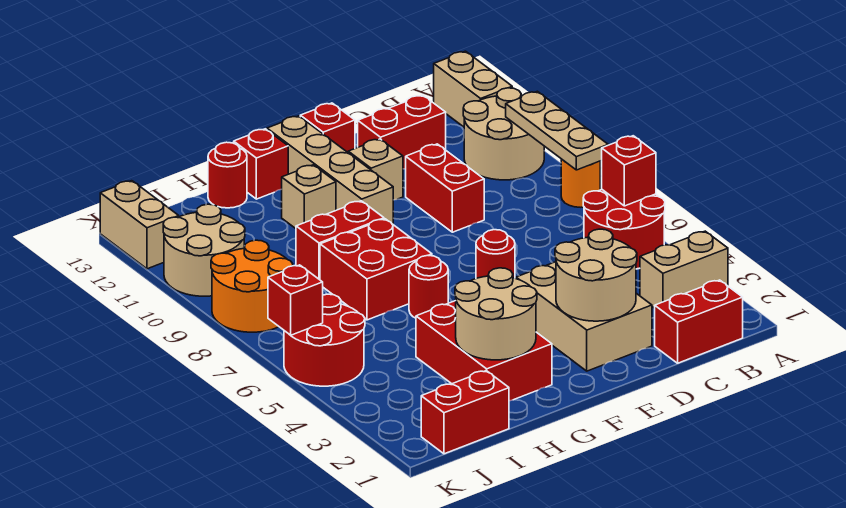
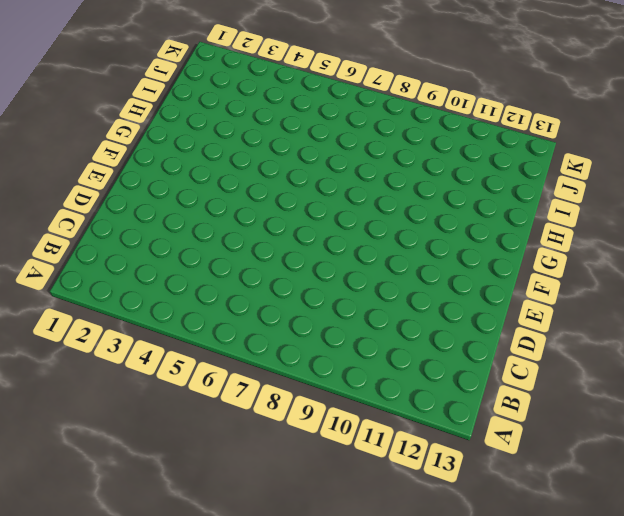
none -> tan brick A3:B3 level 1
none -> red round brick A5:B6 level 1
none -> orange round brick A8 level 1
none -> tan round brick A10:B11 level 1

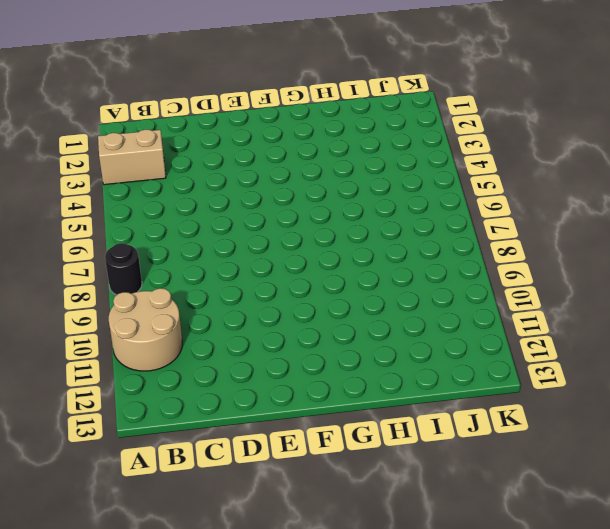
black round brick A8 level 1 -> orange round brick A8 level 1
none -> red round brick A5:B6 level 1
none -> tan brick A12:A13 level 1
none -> red brick B1:C1 level 1
none -> red brick C12:D12 level 1

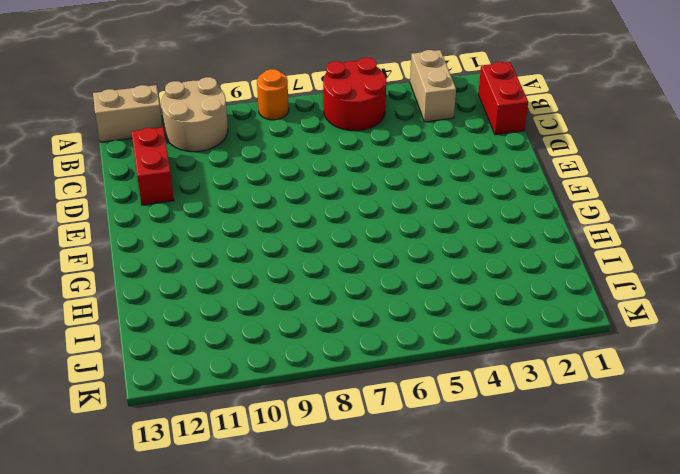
none -> tan brick D2:E4 level 1
none -> red brick D9:D10 level 1
none -> red round brick E6 level 1
none -> tan brick E11 level 1

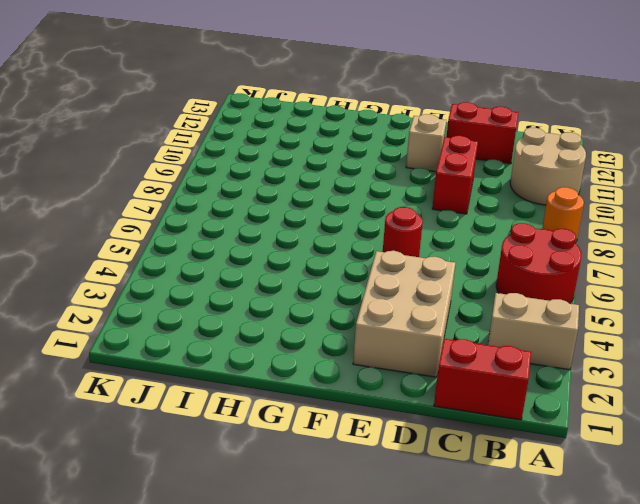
none -> tan brick A12:A13 level 1
none -> red brick E13 level 1
none -> tan brick F10:F13 level 1
none -> red brick G2:H4 level 1

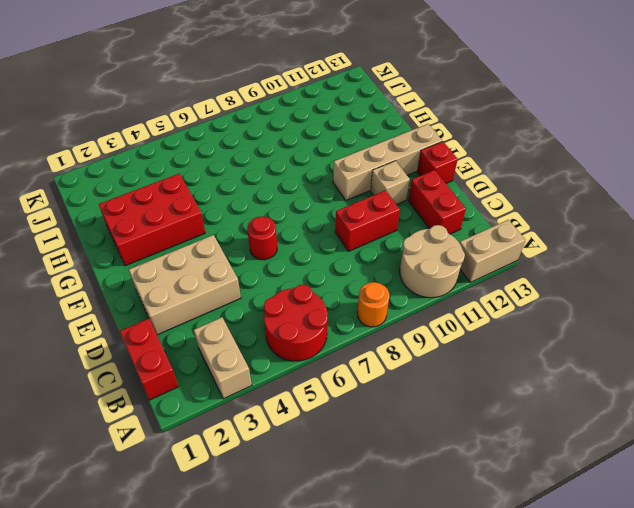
none -> red round brick G6 level 1
none -> red brick G7:H8 level 1
none -> red brick G9:H9 level 1
none -> tan brick G11 level 1

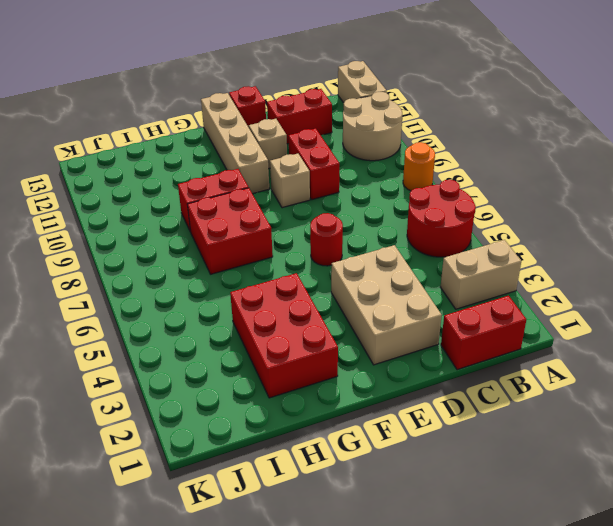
tan brick E9 level 1 -> tan brick G11 level 1
none -> red round brick G6 level 1
none -> red brick G13 level 1
none -> red round brick H13 level 1
none -> red brick I1:J1 level 1

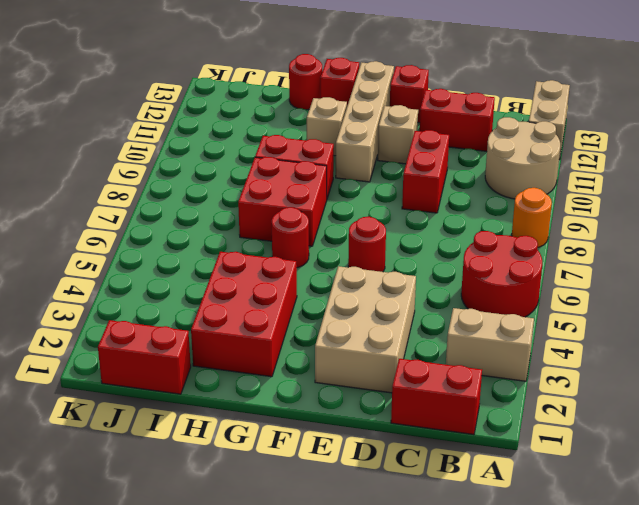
none -> red round brick J5:K6 level 1
none -> orange round brick J8:K9 level 1
none -> tan round brick J10:K11 level 1
none -> tan brick K12:K13 level 1

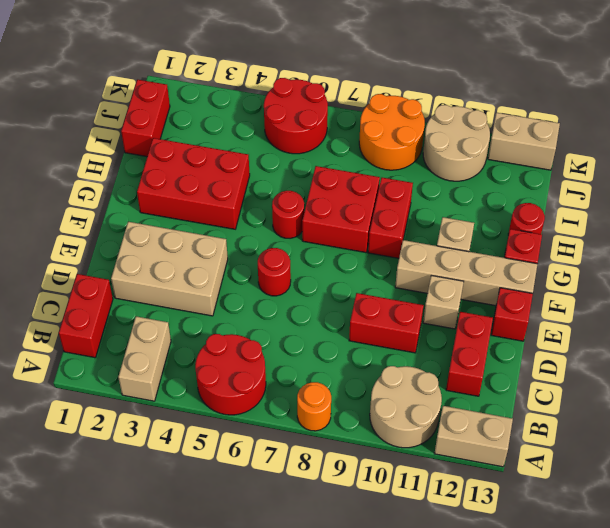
none -> red brick A6 level 2
none -> tan plate A8:A10 level 2
none -> tan round brick D2:E3 level 2
none -> tan round brick G2:H3 level 2

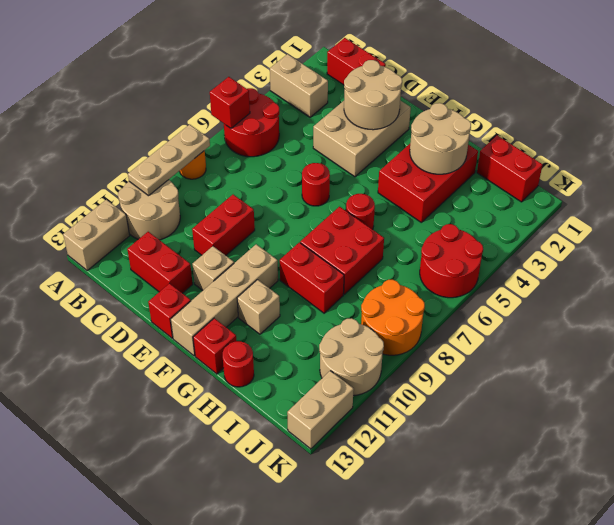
none -> red brick K6 level 2

